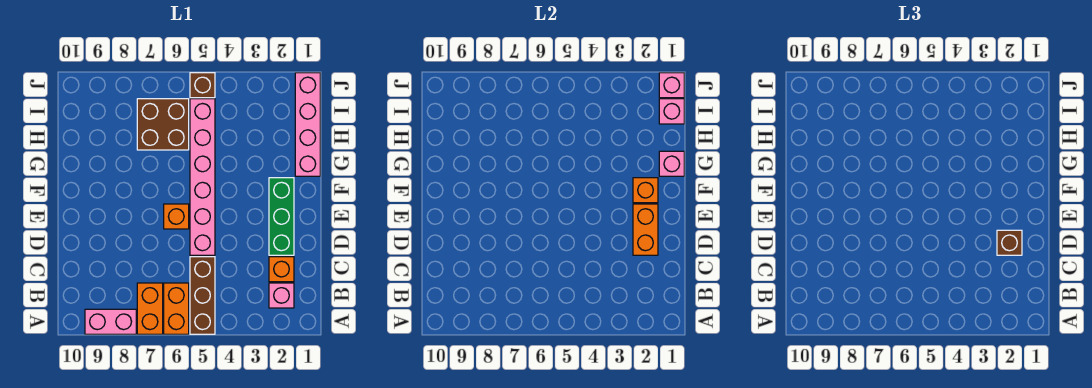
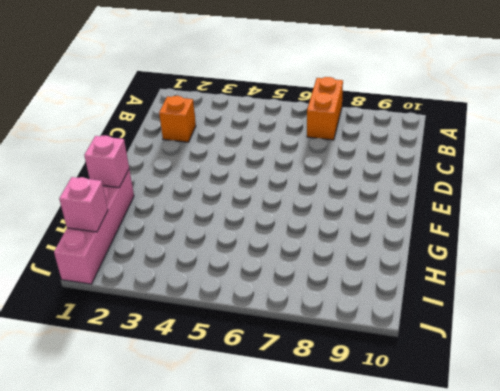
none -> brown brick A5:C5 level 1
none -> orange brick A6:B6 level 1
none -> pink brick A8:A9 level 1

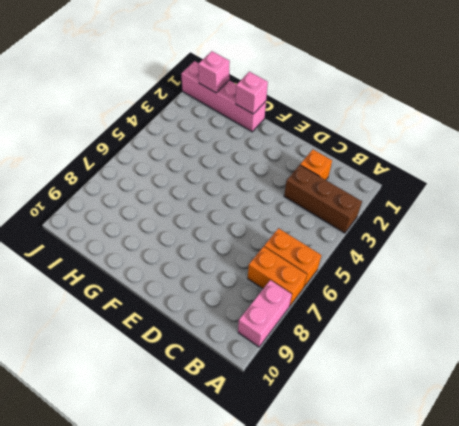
brown brick A3:C3 level 1 -> brown brick A5:C5 level 1
none -> pink brick B2 level 1
none -> green brick D2:F2 level 1
none -> pink brick D5:I5 level 1

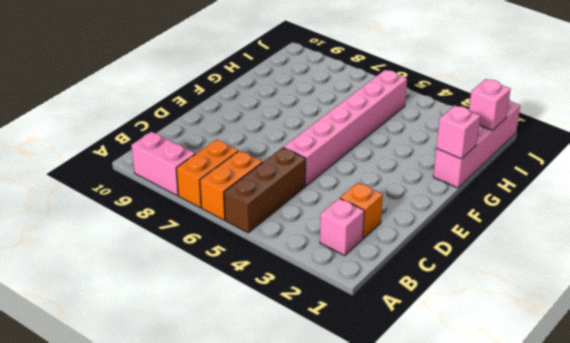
none -> green brick D2:F2 level 1
none -> orange brick E6 level 1
none -> brown brick H6:I7 level 1

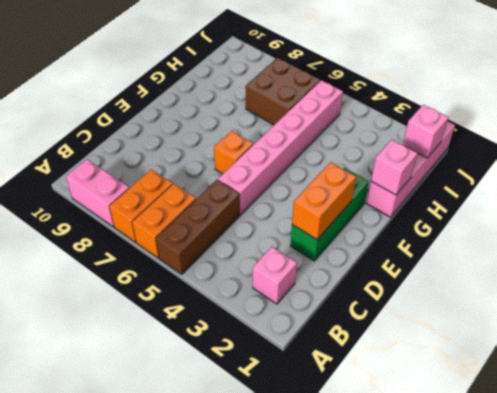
none -> orange brick C2 level 1
none -> brown brick J5 level 1
none -> orange brick F2 level 2

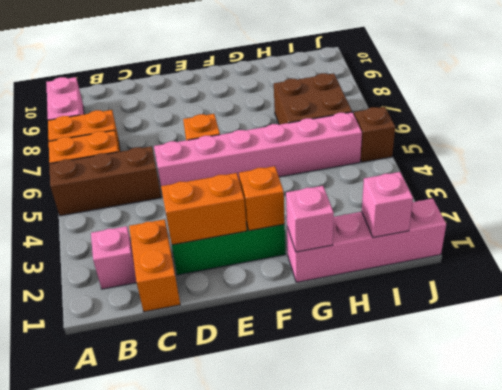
orange brick C1:C2 level 1 -> orange brick C2 level 1
none -> pink brick J1 level 2
none -> brown brick D2 level 3

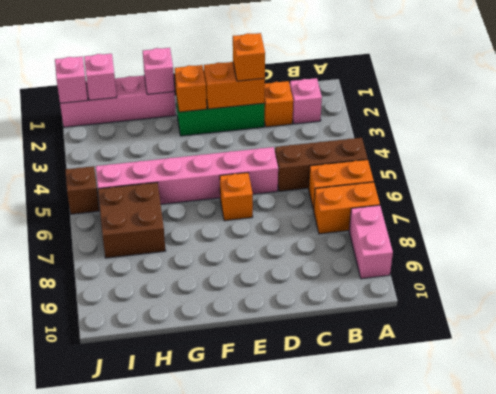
orange brick D2 level 3 -> brown brick D2 level 3

